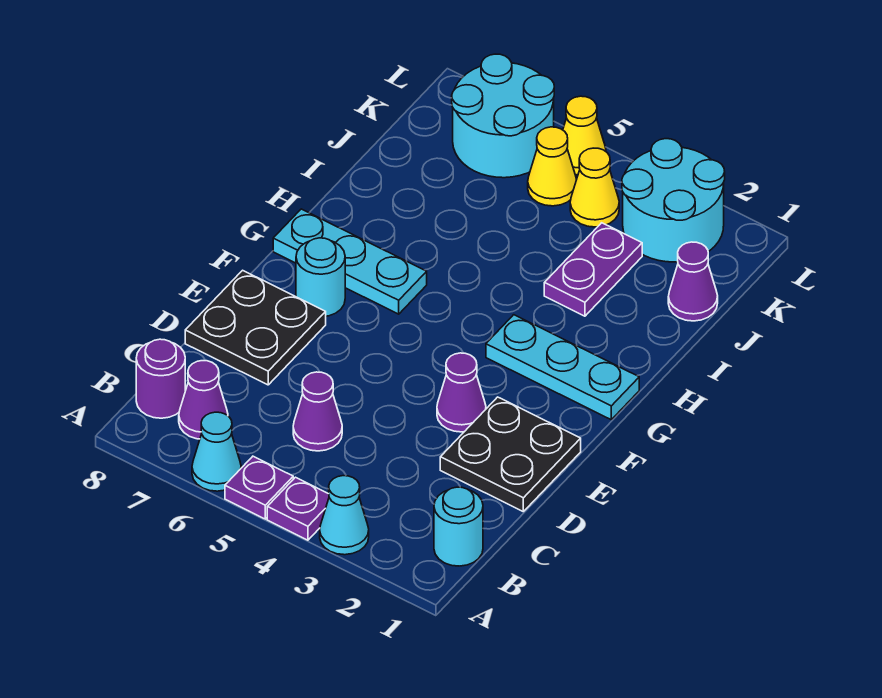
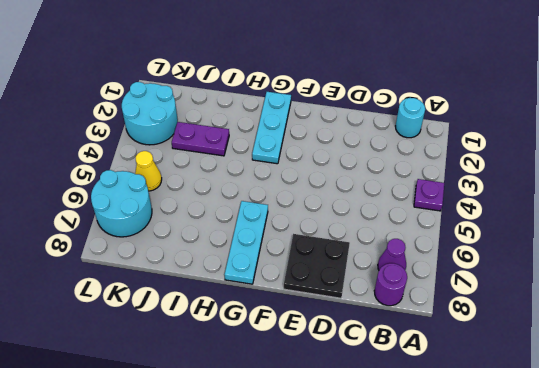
none -> cyan cone A3 level 1
none -> purple plate A5 level 1
none -> cyan cone A6 level 1

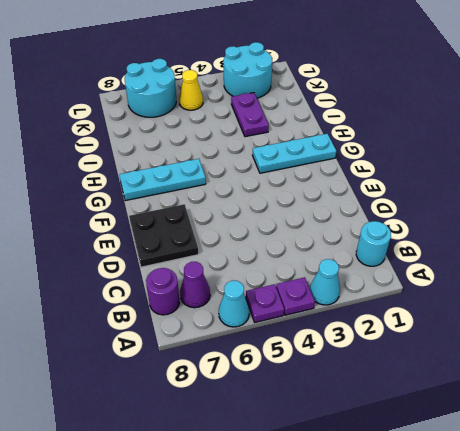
none -> purple cone C5 level 1
none -> black plate D1:E2 level 1
none -> purple cone E3 level 1

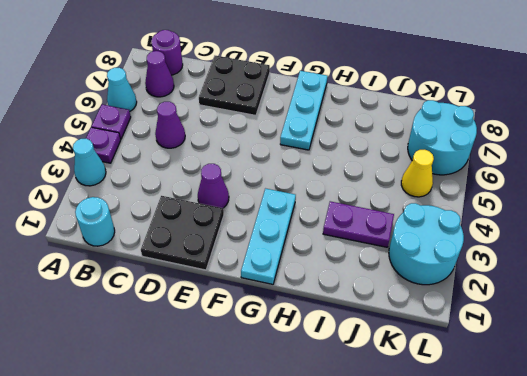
none -> cyan round brick F7 level 1
none -> purple cone J1 level 1
none -> yellow cone K4 level 1

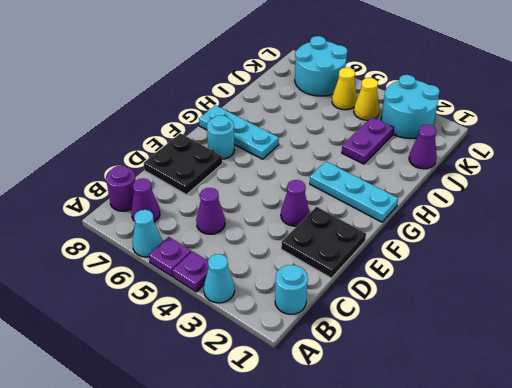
none -> yellow cone L5 level 1

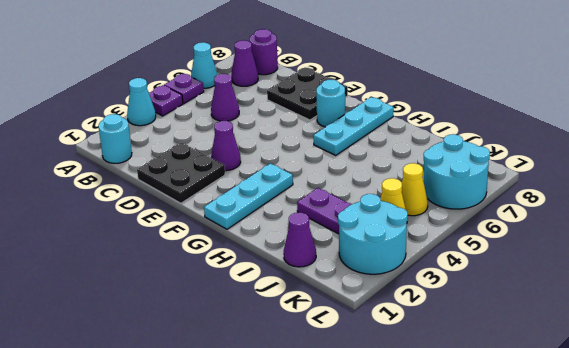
none -> yellow cone L5 level 1

